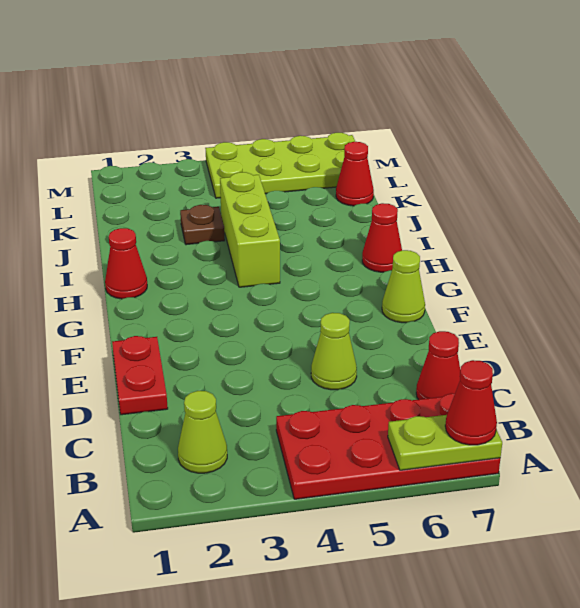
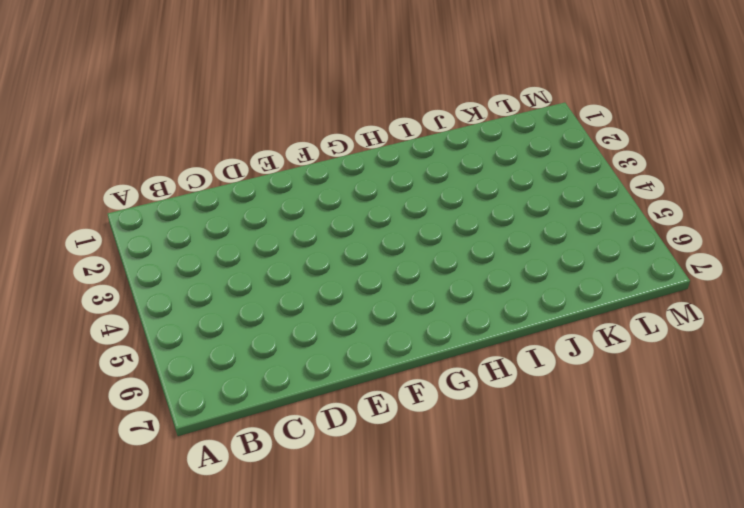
none -> red plate A4:B7 level 1
none -> lime cone B2 level 1
none -> red cone C7 level 1

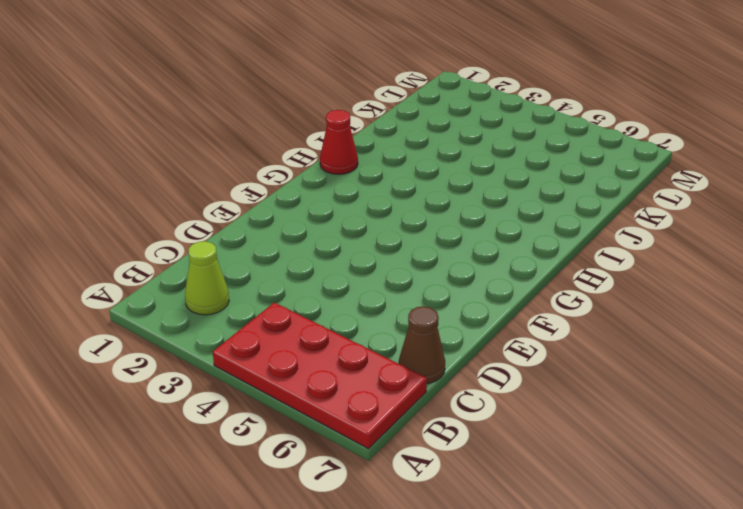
brown cone C7 level 1 -> red cone C7 level 1
none -> red plate D1:E1 level 1
none -> lime cone D5 level 1
none -> lime cone F7 level 1

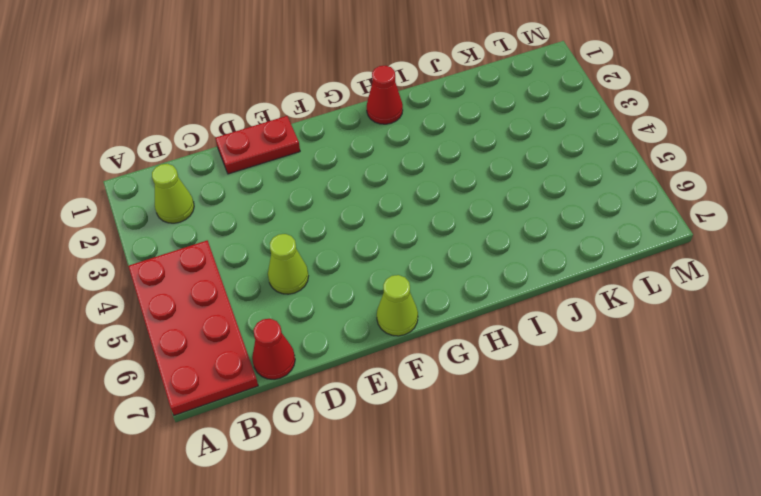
none -> lime brick H4:J4 level 1
none -> red cone H7 level 1
none -> brown plate J3 level 1

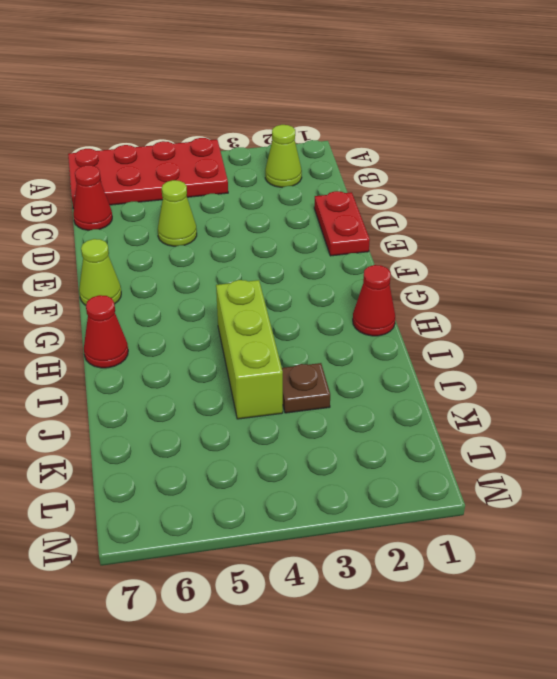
none -> red cone K7 level 1
none -> lime plate L4:M7 level 1
none -> lime plate A6:A7 level 2

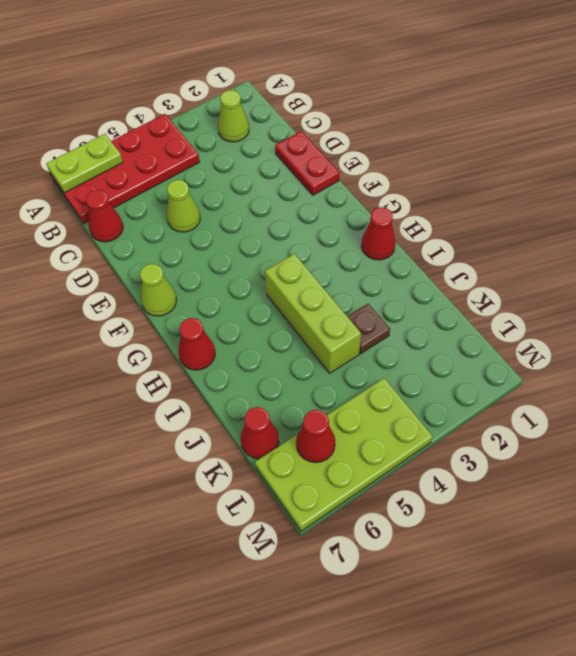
red cone L6 level 2 -> red cone A7 level 3

